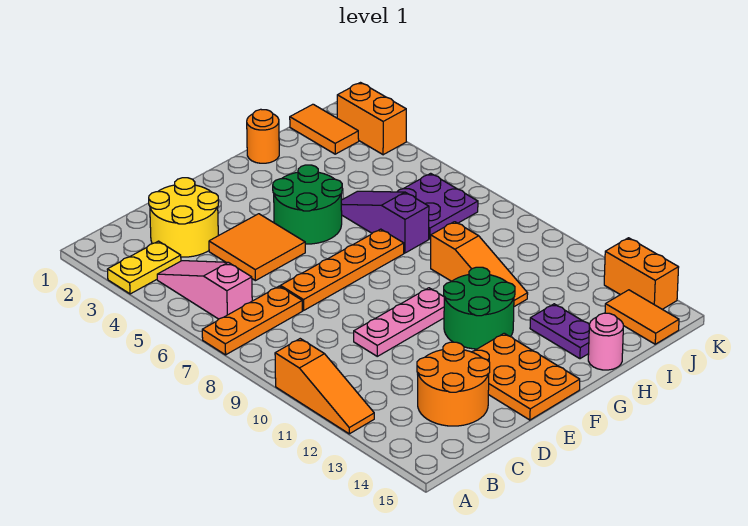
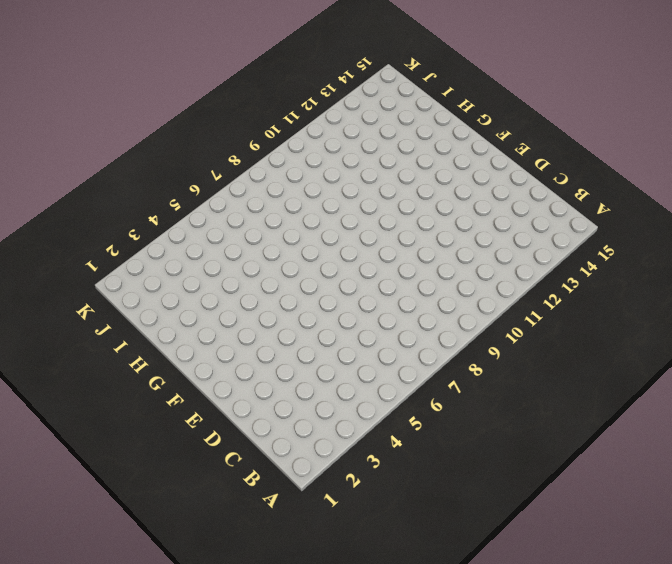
none -> yellow plate A3:B3 level 1
none -> orange plate A7:C7 level 1
none -> orange slope A10:A12 level 1 top 10

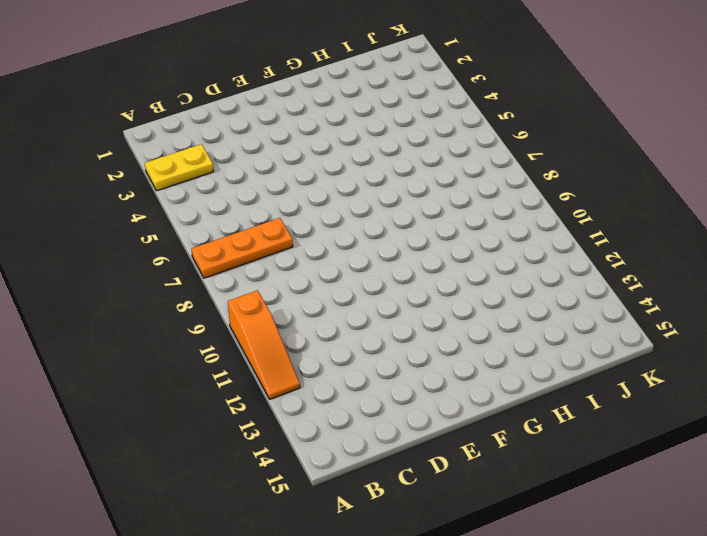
none -> pink slope B4:B6 level 1 top 6
none -> yellow round brick C2:D3 level 1
none -> orange round brick C13:D14 level 1

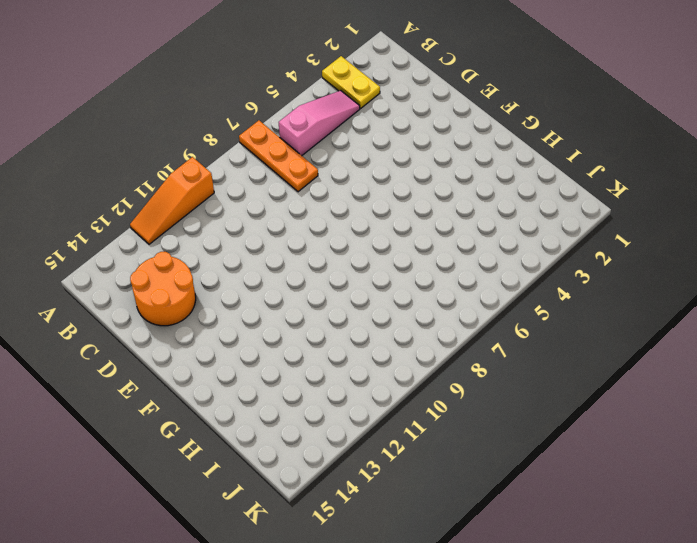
none -> yellow round brick C2:D3 level 1
none -> orange tile D4:E5 level 1
none -> orange plate D7:G7 level 1

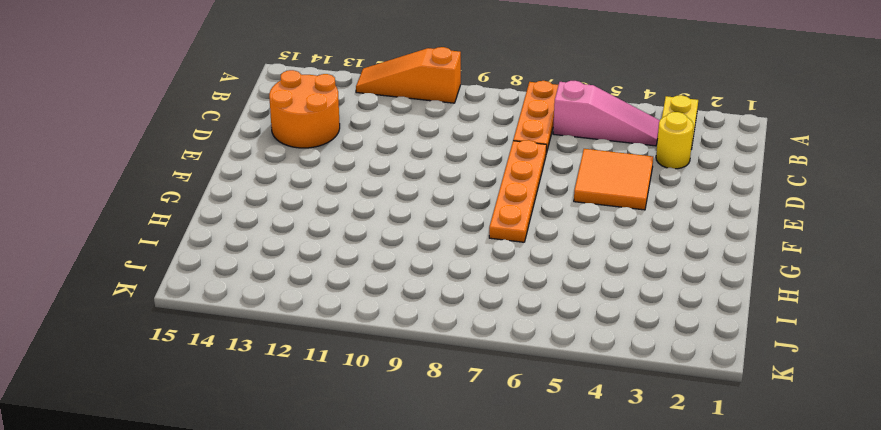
yellow round brick C3 level 1 -> yellow round brick C2:D3 level 1
none -> pink plate D10:F10 level 1
none -> orange plate E13:F15 level 1
none -> green round brick F4:G5 level 1

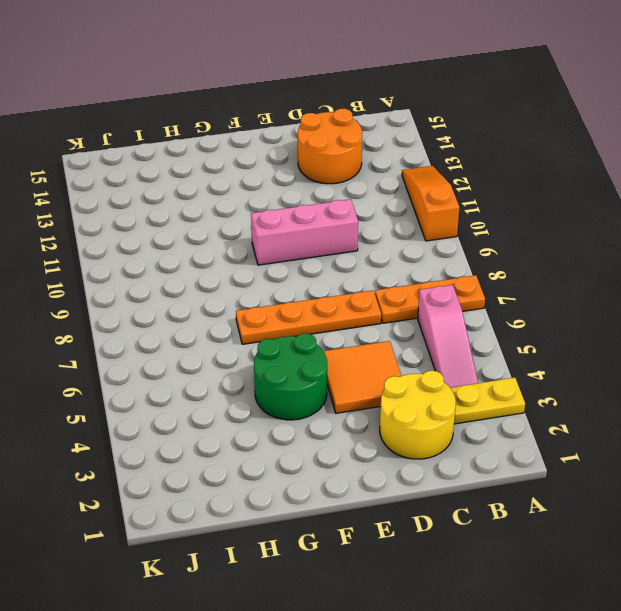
pink brick D10:F10 level 1 -> pink plate D10:F10 level 1
none -> orange plate E13:F15 level 1
none -> green round brick F11:G12 level 1
none -> orange round brick H1 level 1

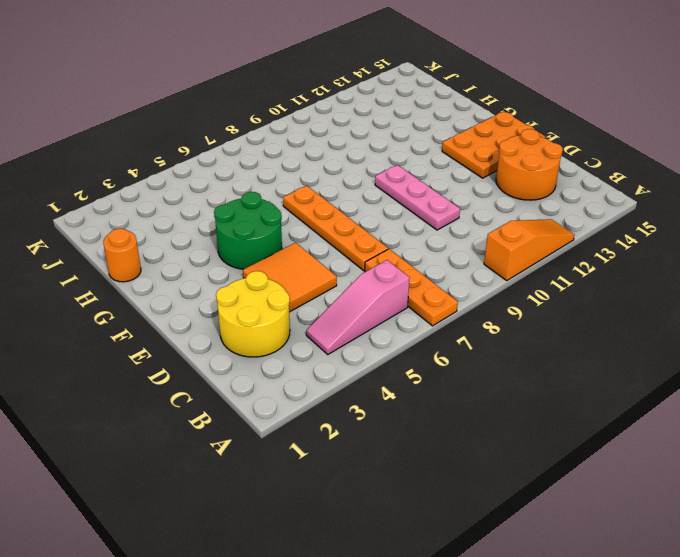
none -> yellow plate A3:B3 level 1
none -> green round brick F11:G12 level 1
none -> purple slope H5:H7 level 1 top 7

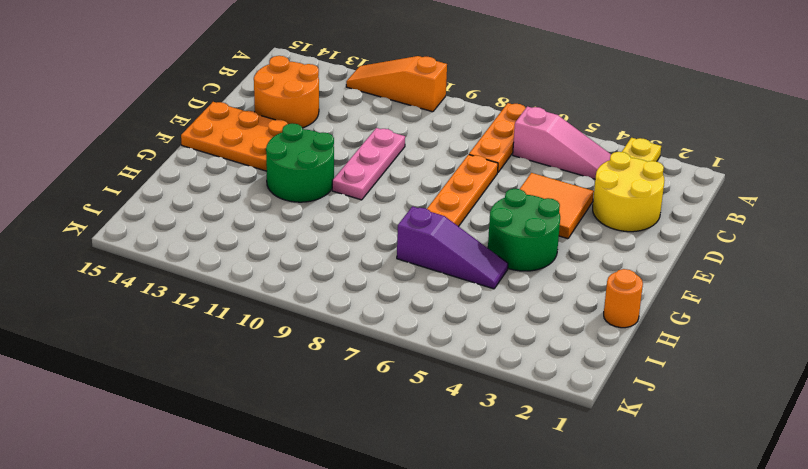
none -> orange slope H9:H11 level 1 top 9
none -> purple plate H13:H14 level 1
none -> pink round brick H15 level 1

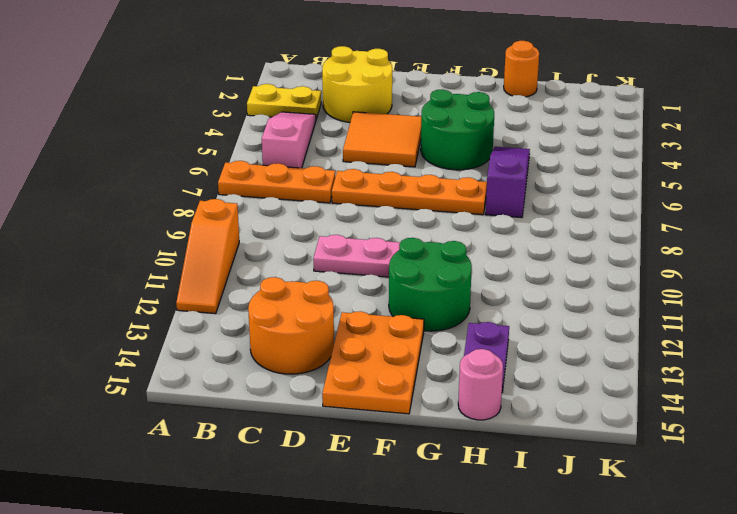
none -> orange slope H9:H11 level 1 top 9
none -> purple plate I6:J7 level 1
none -> orange tile J1:J2 level 1

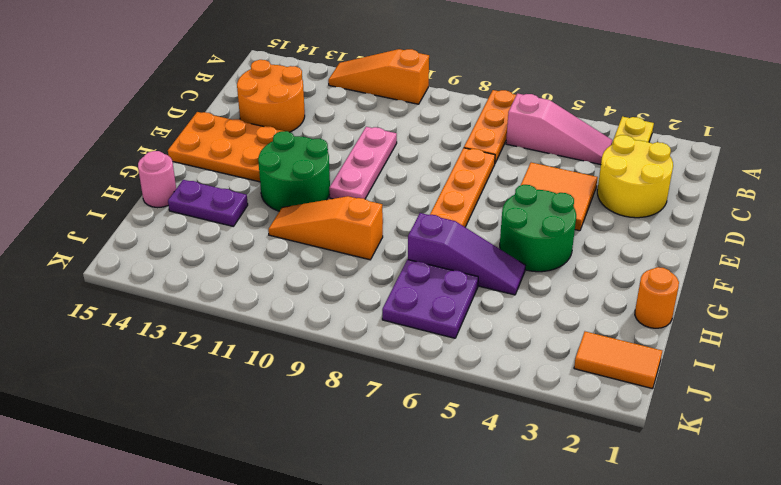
none -> orange tile J14:J15 level 1
none -> orange brick K2:K3 level 1
none -> orange brick K13:K14 level 1

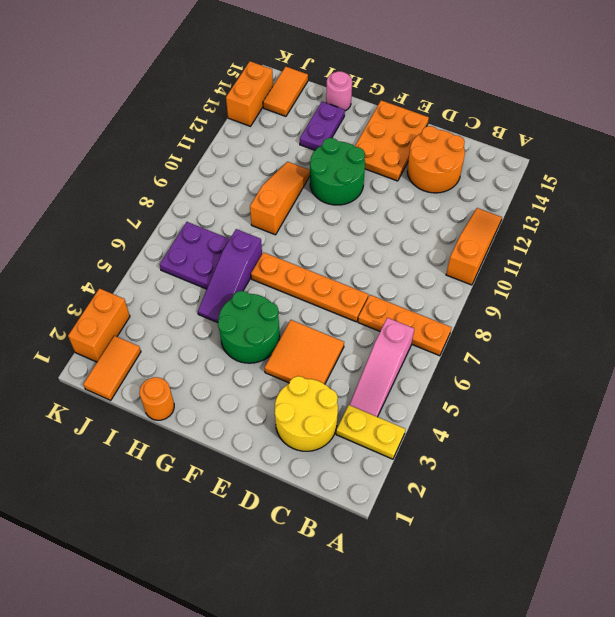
none -> pink plate D10:F10 level 1

